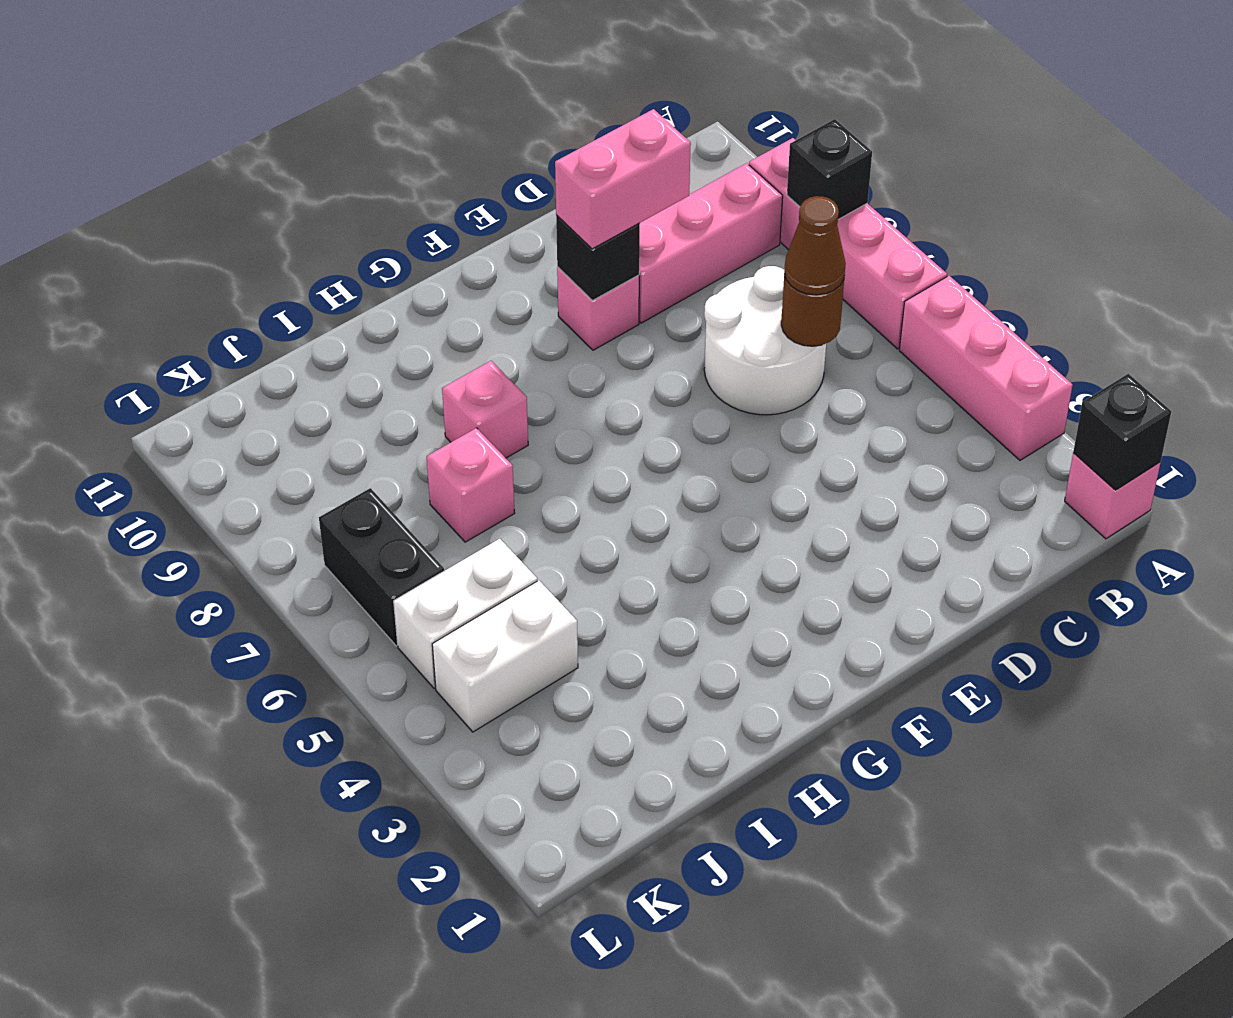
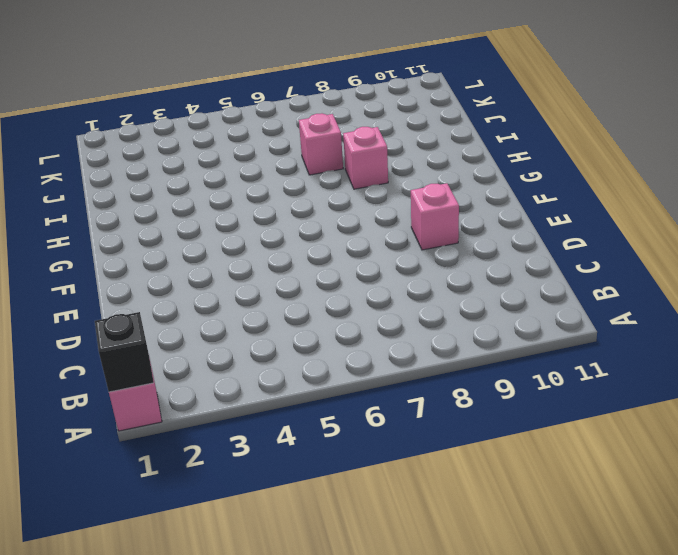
none -> pink brick A3:A5 level 1
none -> pink brick A6:A9 level 1
none -> pink brick B9:D9 level 1

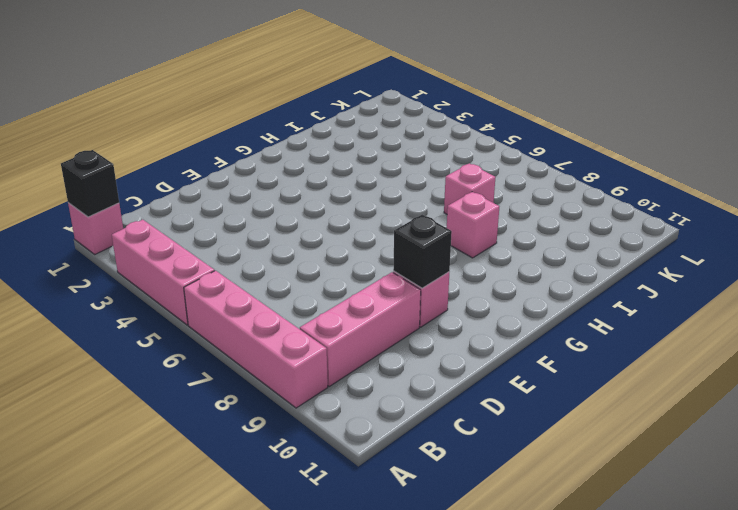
none -> white round brick C6:D7 level 1
none -> white brick J4:K4 level 1
none -> white brick J5:K5 level 1

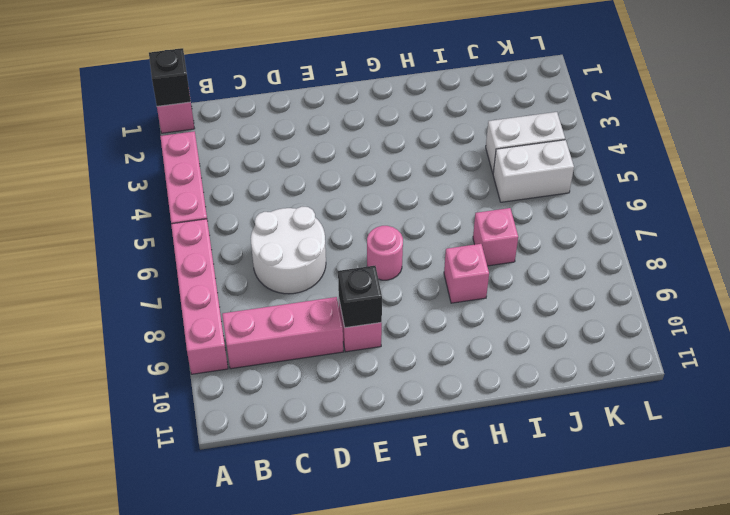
pink round brick F7 level 1 -> none
none -> black brick K6:K7 level 1
none -> black brick A8 level 2
none -> brown round brick C6 level 2

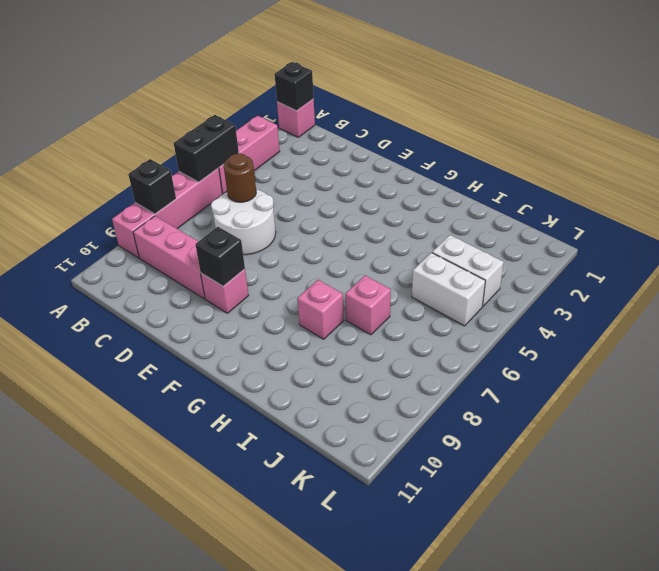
black brick A5:A6 level 2 -> black brick K6:K7 level 1
none -> brown cone C6 level 3
none -> pink brick D9:E9 level 3

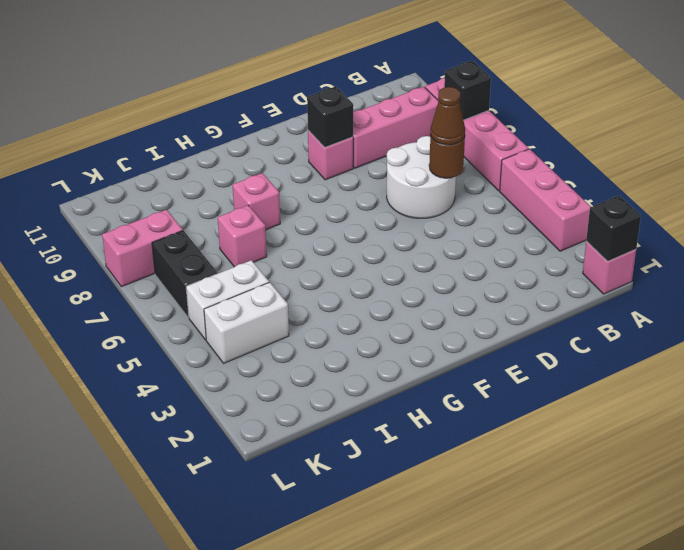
pink brick K8:L8 level 1 -> pink brick D9:E9 level 3

